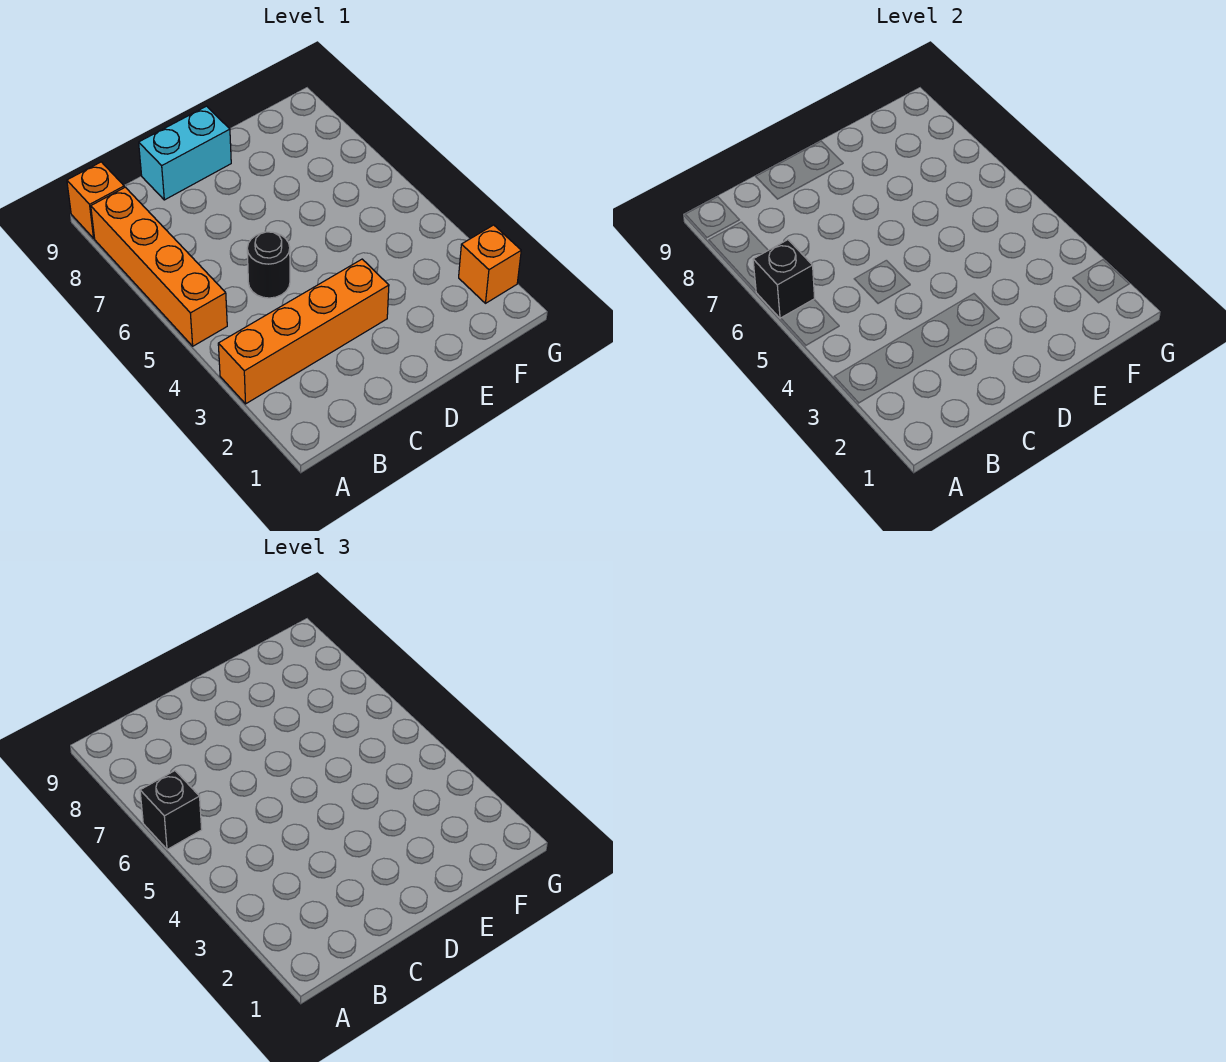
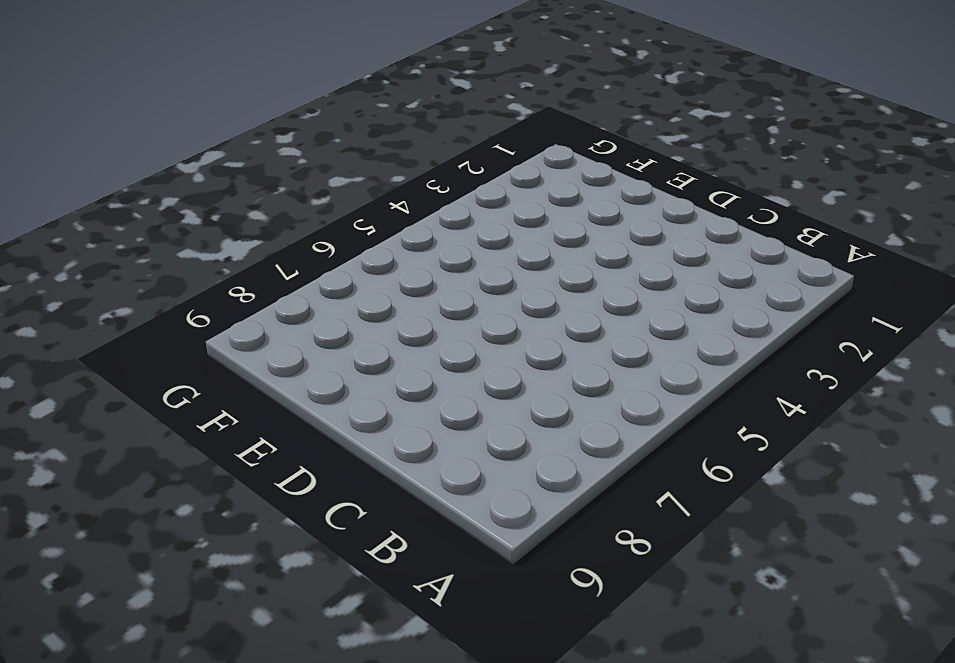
none -> orange brick A3:D3 level 1
none -> orange brick A5:A8 level 1

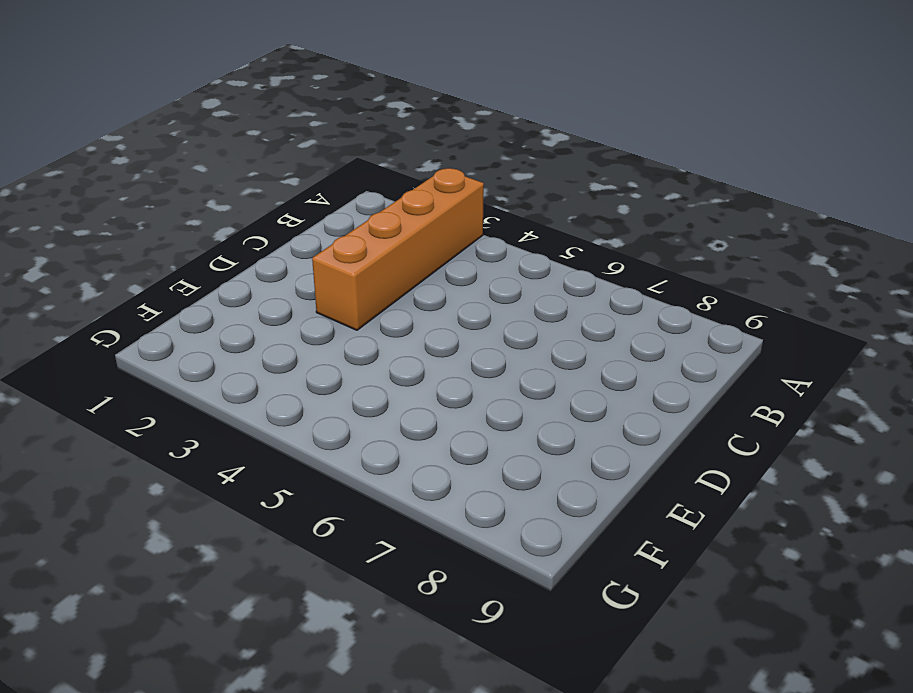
none -> orange brick A5:A8 level 1
none -> orange brick A9 level 1

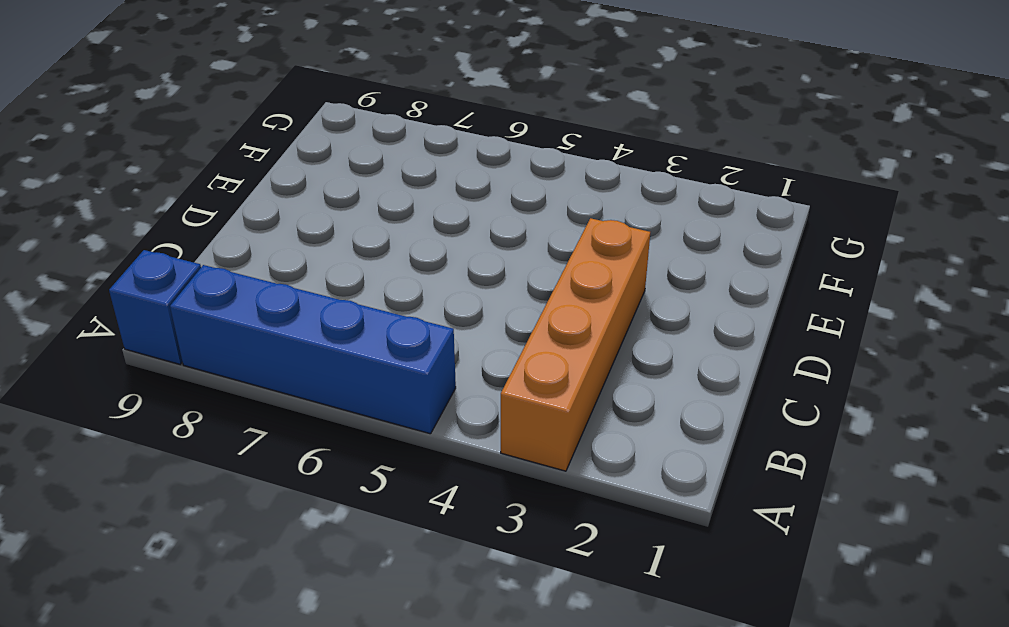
blue brick A5:A8 level 1 -> orange brick A5:A8 level 1
blue brick A9 level 1 -> orange brick A9 level 1
none -> black round brick C5 level 1
none -> cyan brick C9:D9 level 1

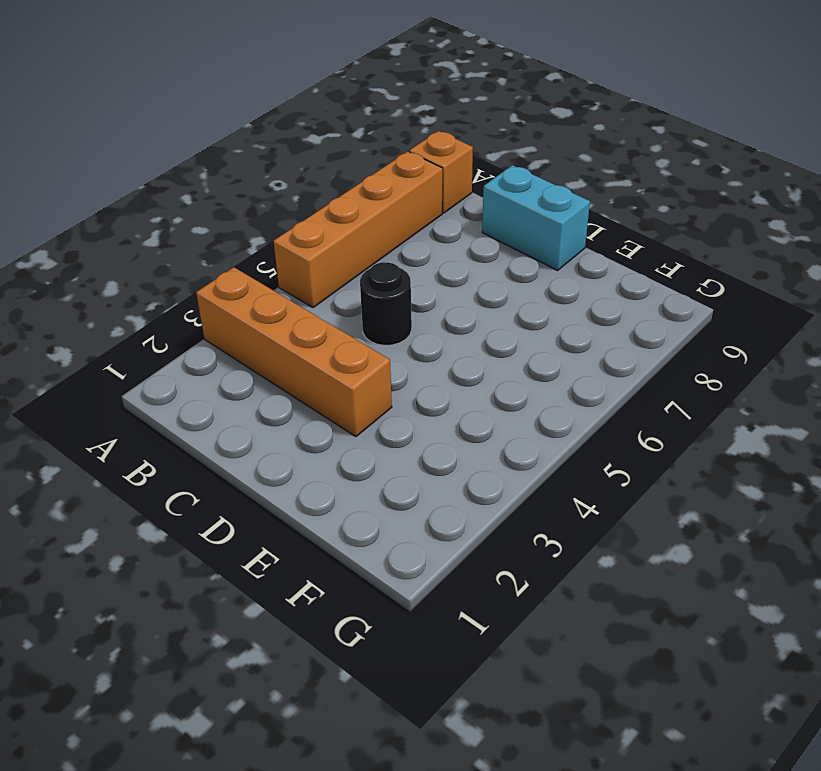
none -> orange brick G2 level 1
none -> black brick A6 level 2

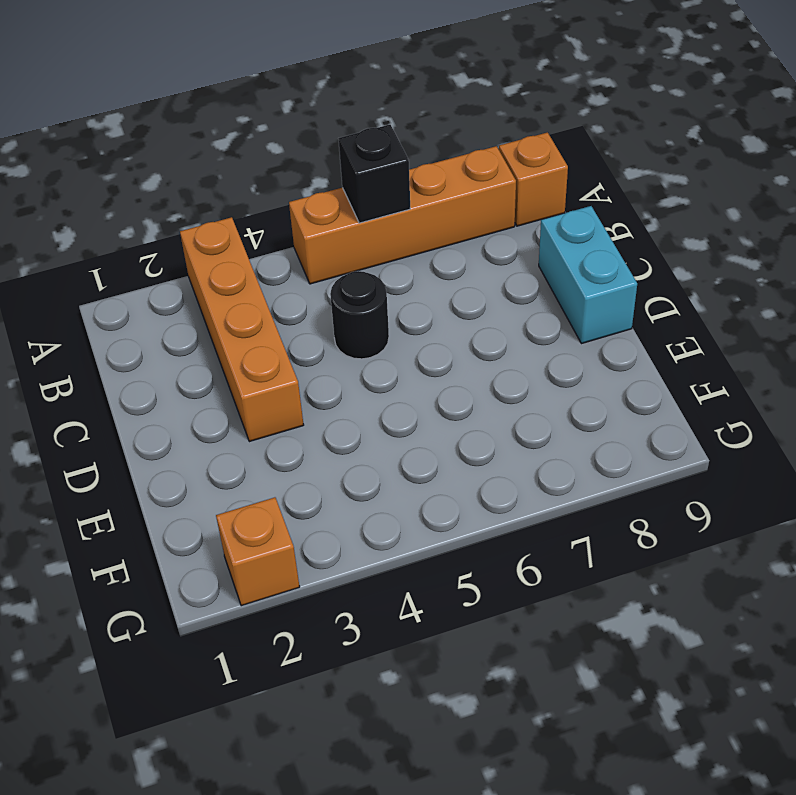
none -> black brick A6 level 3

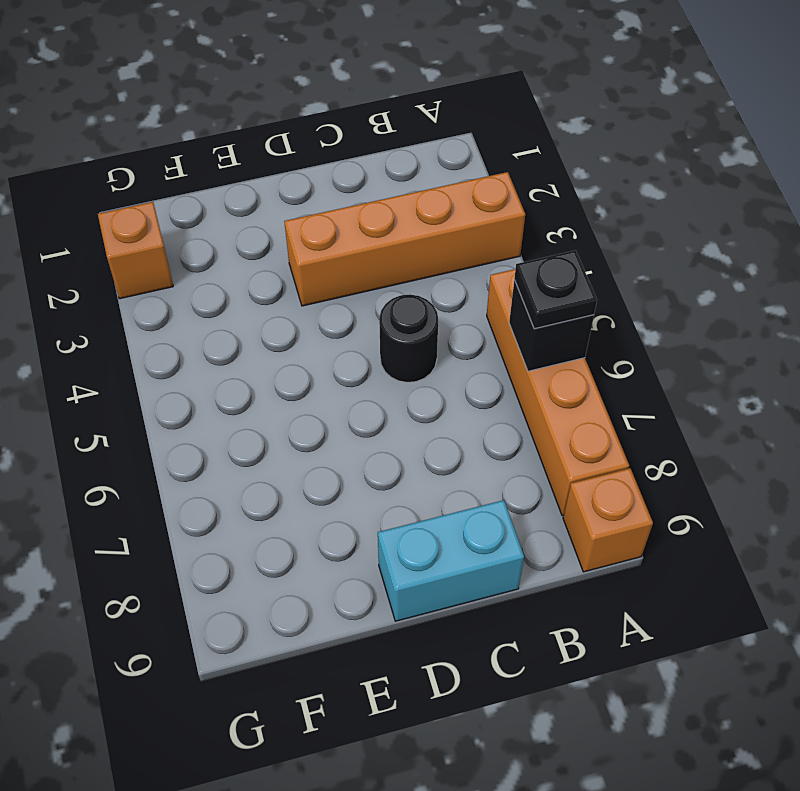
black plate A6 level 3 -> black brick A6 level 3

